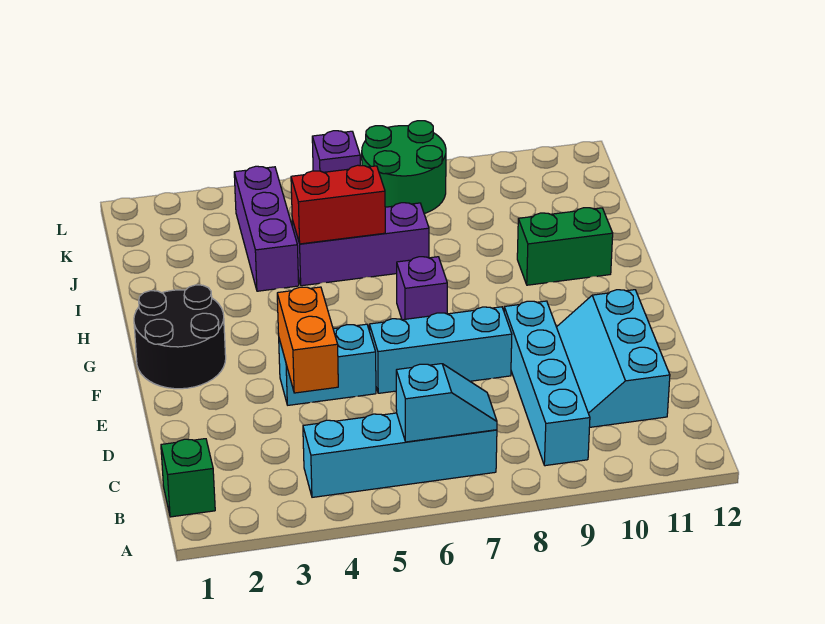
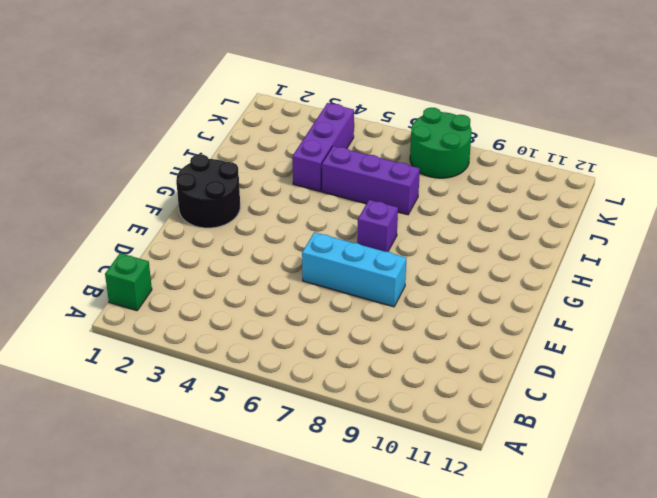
none -> cyan brick B4:B7 level 1
none -> cyan brick B9:E9 level 1
none -> cyan slope C10:E11 level 1 top 11

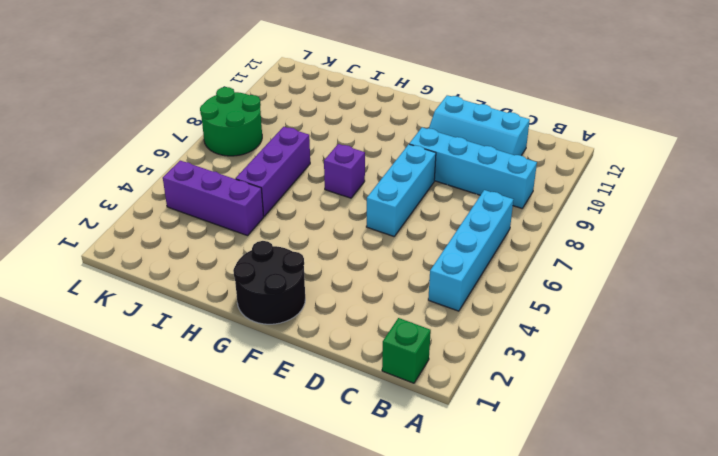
none -> cyan brick E4:E5 level 1
none -> green brick H10:H11 level 1
none -> purple brick L6 level 1

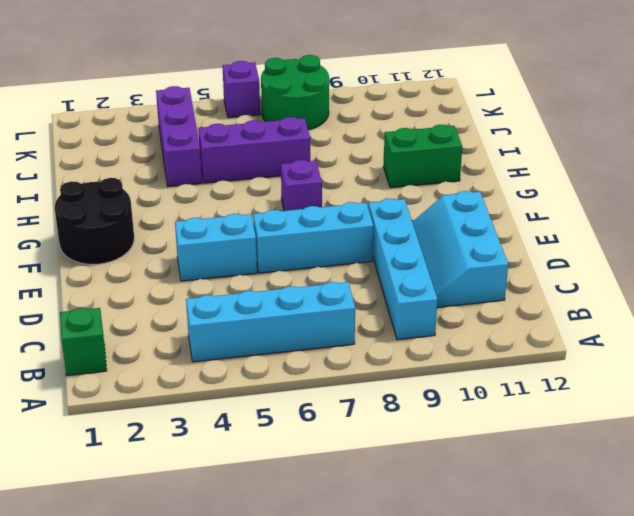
none -> cyan slope B6:B7 level 2 top 6
none -> orange brick D4:E4 level 2
none -> red brick I5:I6 level 2

